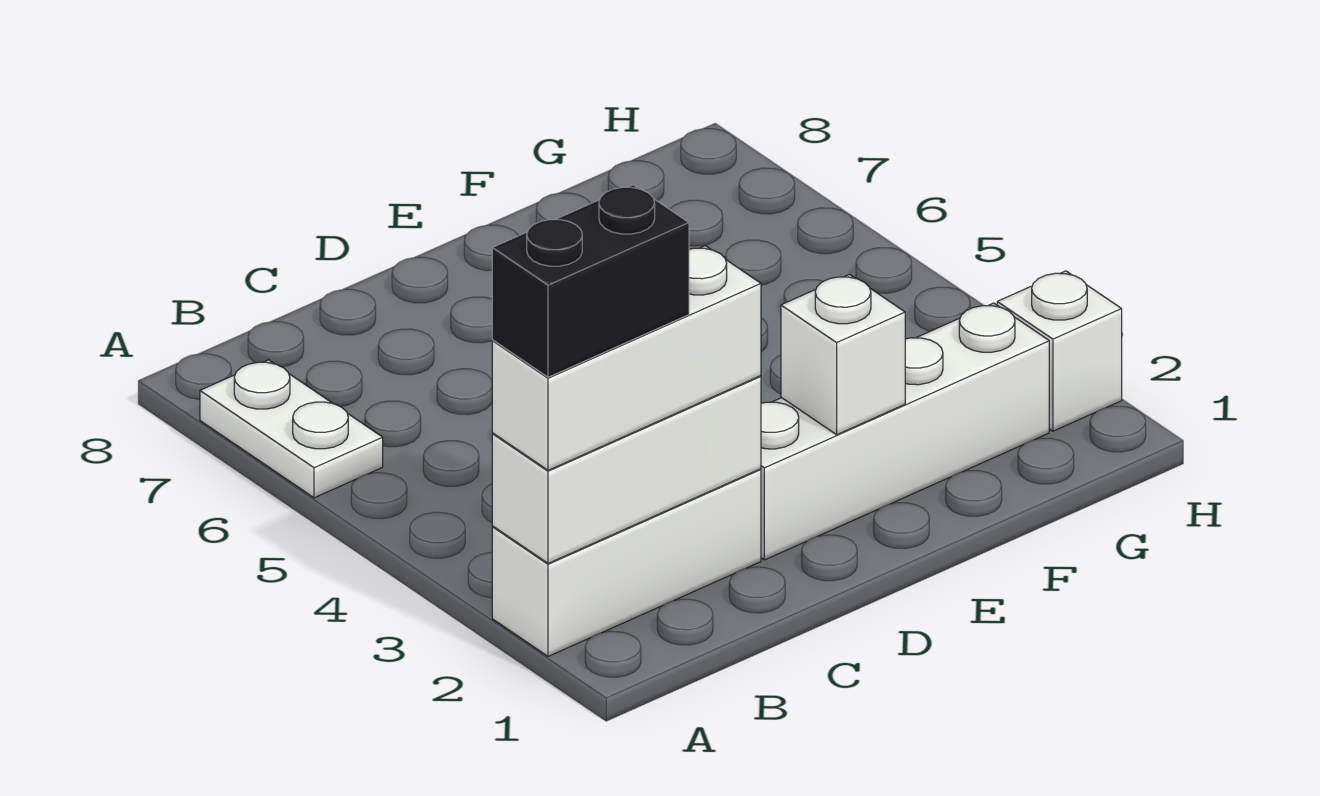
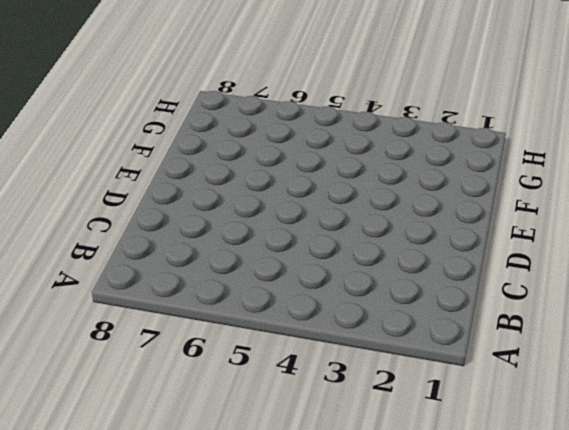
none -> white brick A2:C2 level 1
none -> white plate A6:A7 level 1

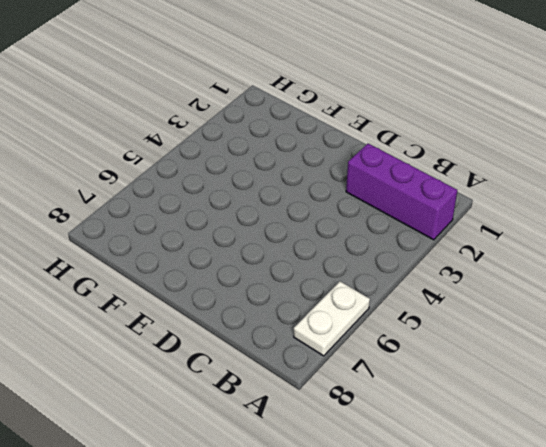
purple brick A2:C2 level 1 -> white brick A2:C2 level 1
none -> white brick D2:G2 level 1
none -> white brick H2 level 1

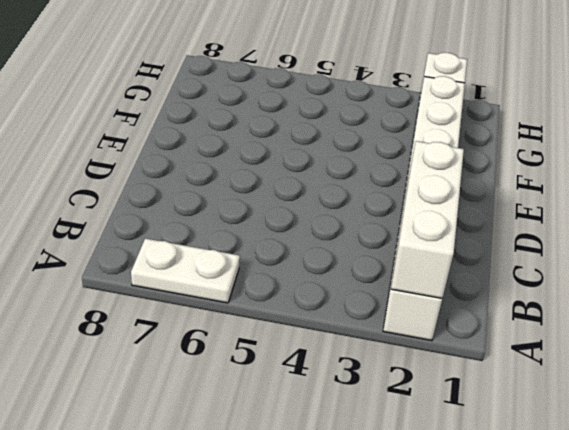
none -> white brick E2 level 2
none -> white brick A2:C2 level 3

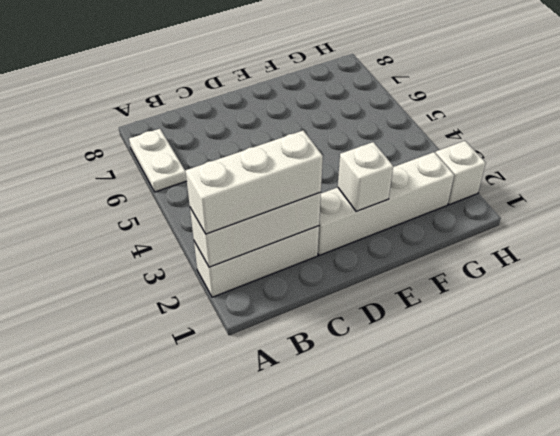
none -> black brick A2:B2 level 4

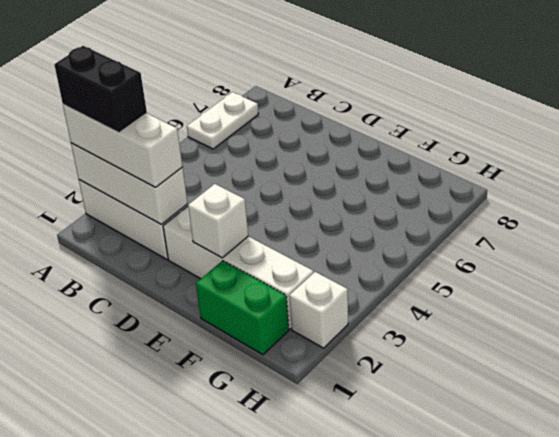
green brick F1:G1 level 1 -> none

